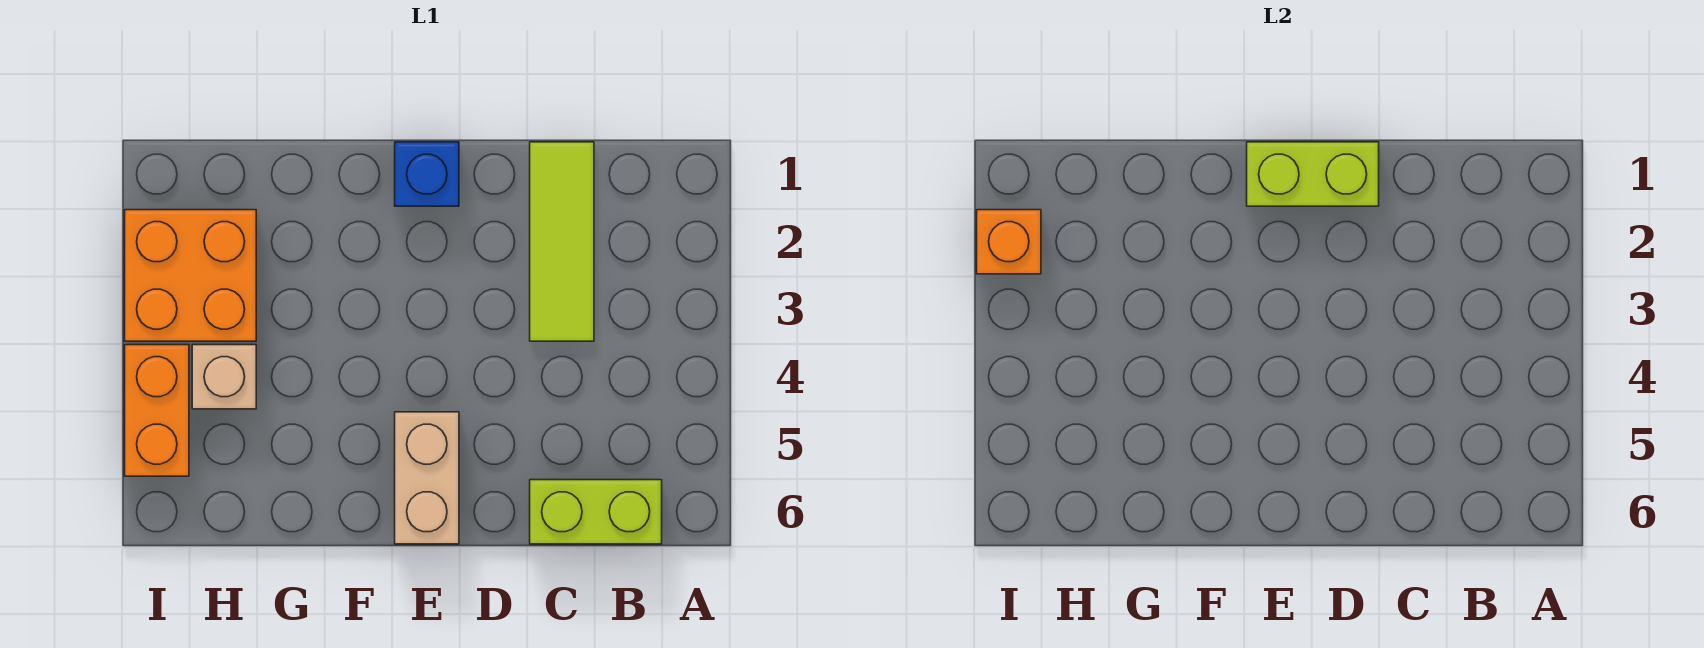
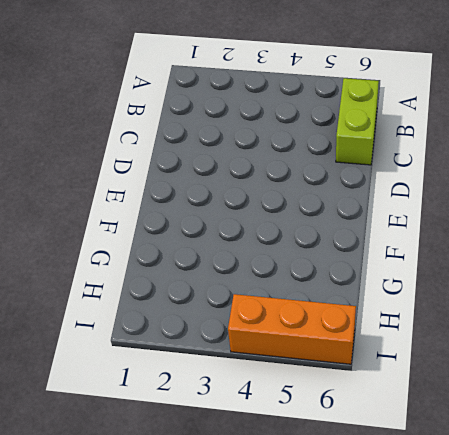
orange brick I4:I6 level 1 -> orange brick I4:I5 level 1
none -> lime tile C1:C3 level 1
none -> blue brick E1 level 1

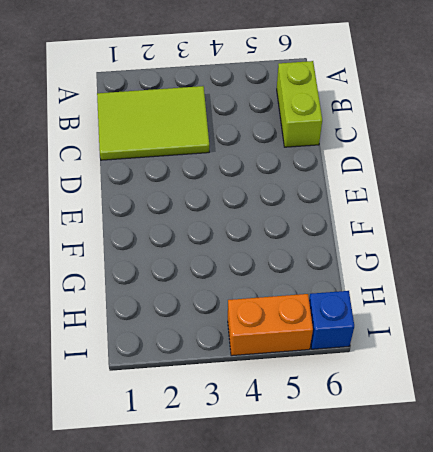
lime tile B1:C3 level 1 -> lime tile C1:C3 level 1
blue brick I6 level 1 -> blue brick E1 level 1
none -> tan brick E5:E6 level 1
none -> orange brick H2:I3 level 1

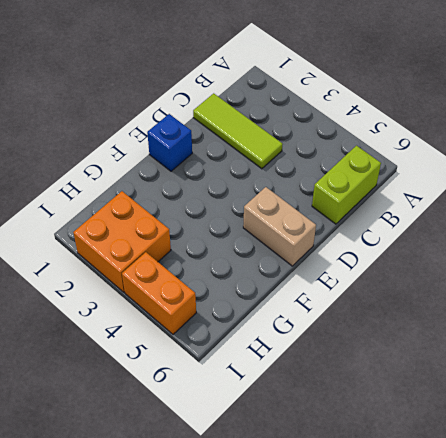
none -> tan brick H4 level 1
none -> lime brick D1:E1 level 2

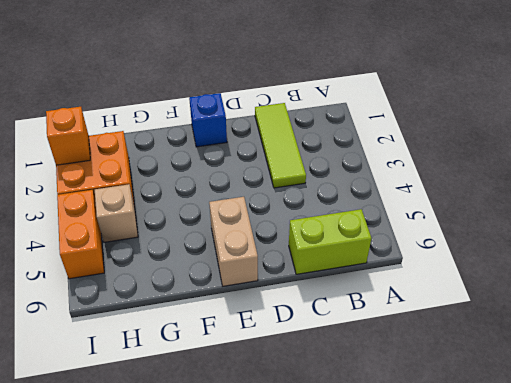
none -> lime brick D1:E1 level 2

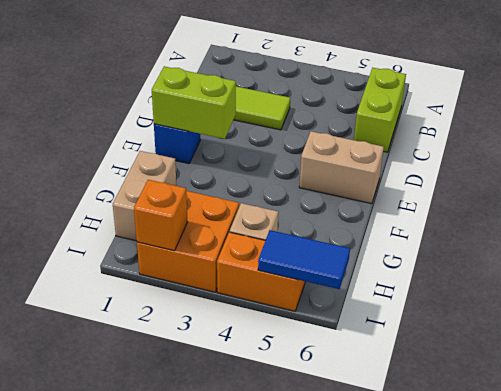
lime brick E1:E2 level 2 -> lime brick D1:E1 level 2
tan brick G1:H1 level 1 -> none
blue tile I5:I6 level 2 -> none

